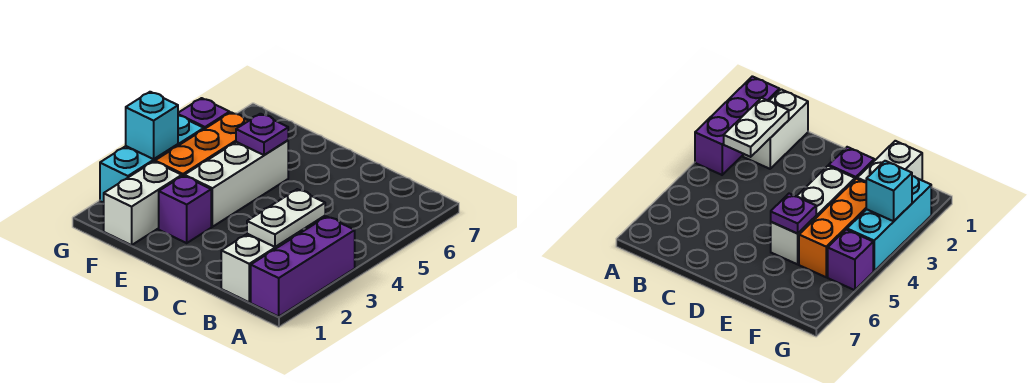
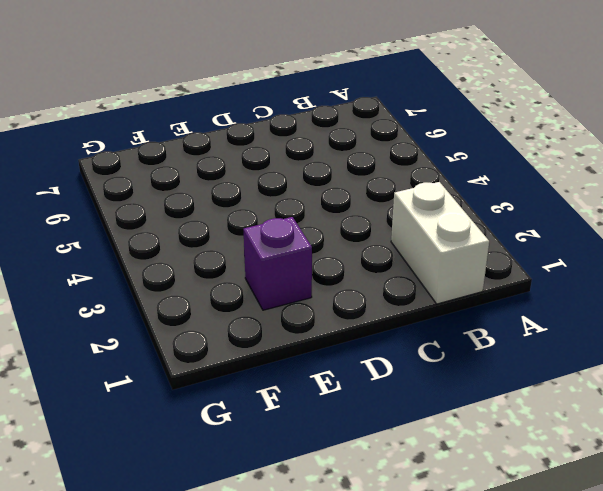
none -> purple brick A1:A3 level 1
none -> white brick E3:E5 level 1

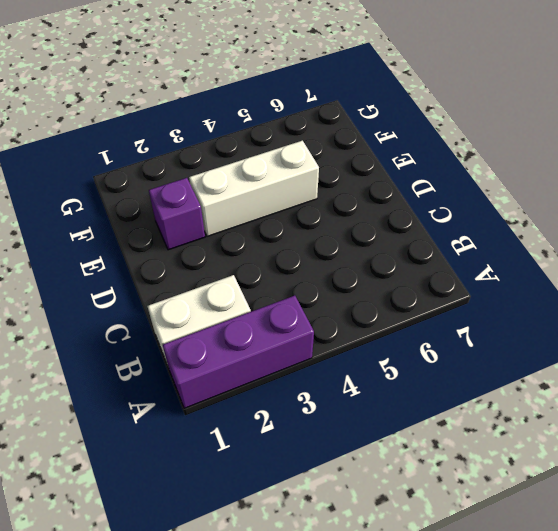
none -> white brick F1:F2 level 1
none -> orange brick F3:F5 level 1

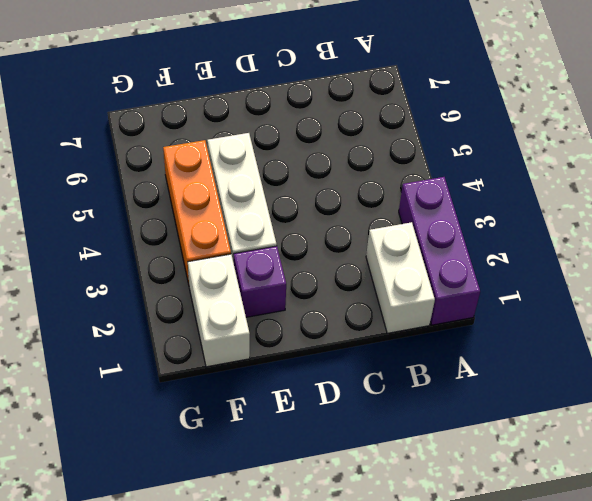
none -> cyan brick G2:G4 level 1
none -> purple brick G5 level 1

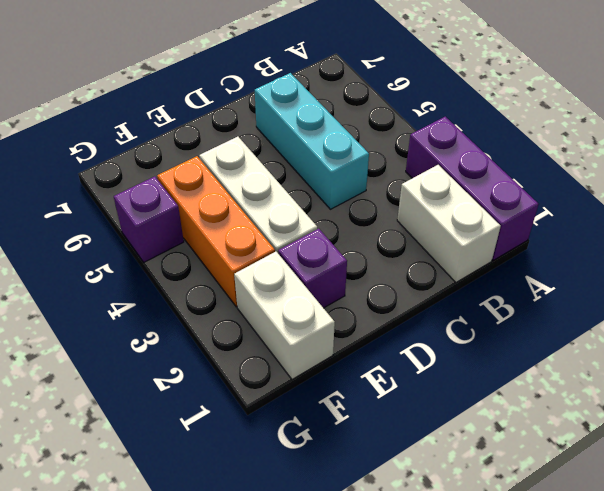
cyan brick C4:C6 level 1 -> cyan brick G2:G4 level 1
none -> white plate B2:B3 level 2
none -> purple plate E5 level 2

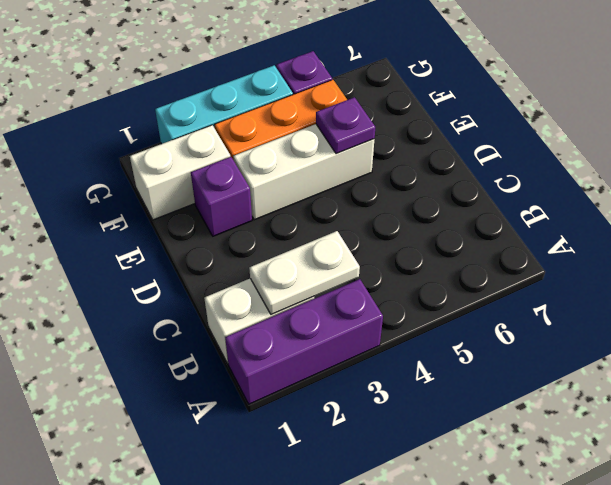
none -> cyan brick G3 level 2

